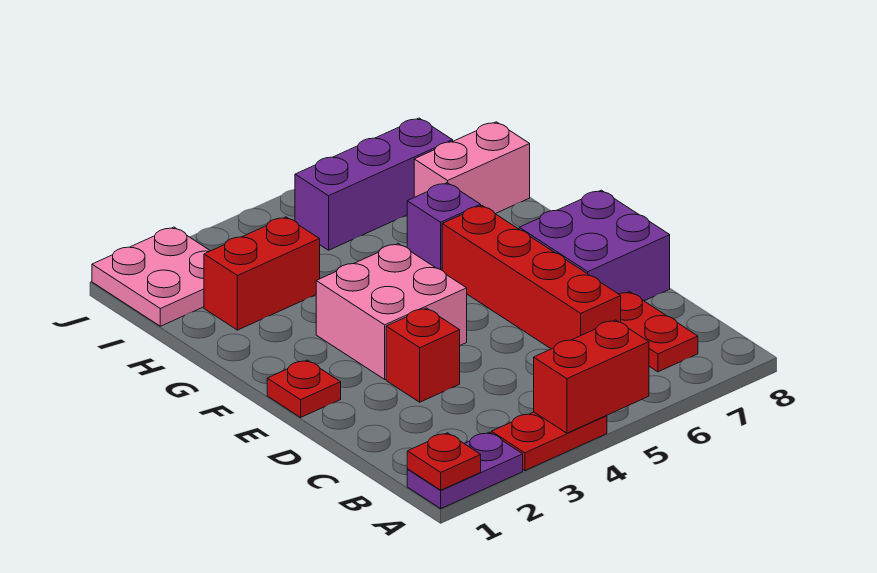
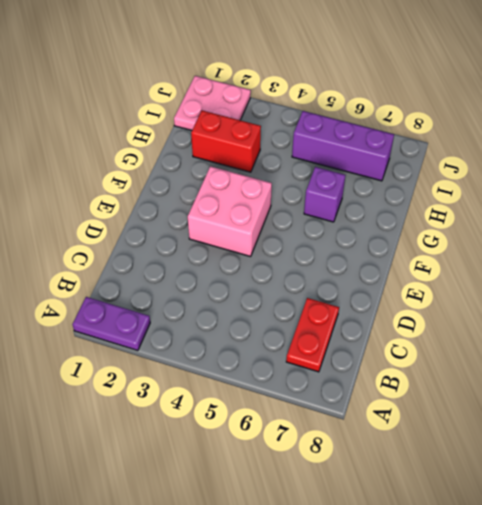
none -> red plate A3:A4 level 1
none -> red brick C6:F6 level 1
none -> red brick D3 level 1

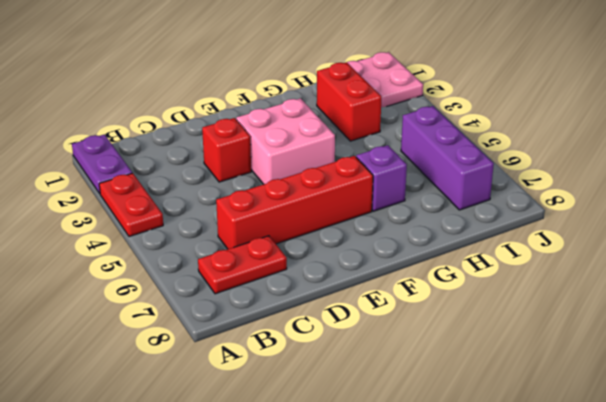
none -> purple brick D7:E8 level 1
none -> red plate E1 level 1
none -> pink brick H7:H8 level 1

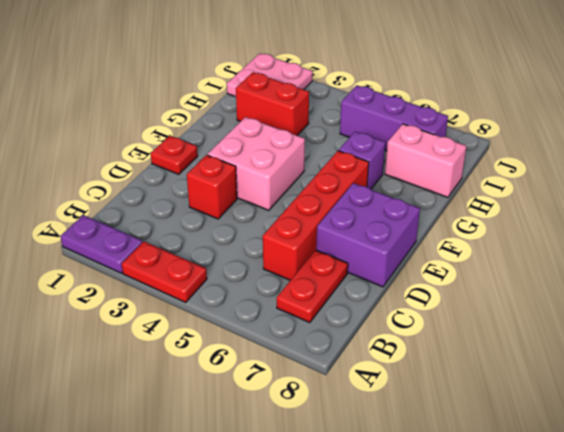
none -> red plate A1 level 2
none -> red brick A4:A5 level 2

